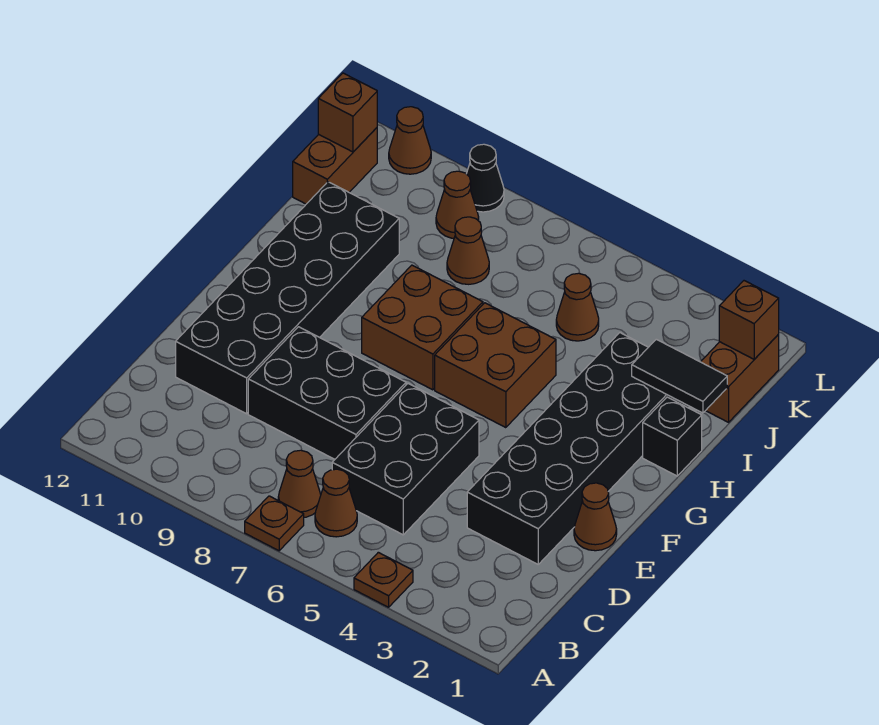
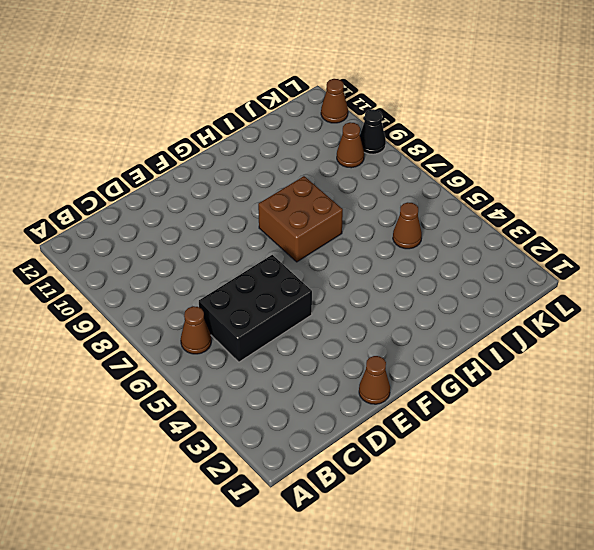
none -> brown plate A4 level 1
none -> brown plate A7 level 1
none -> brown cone B7 level 1

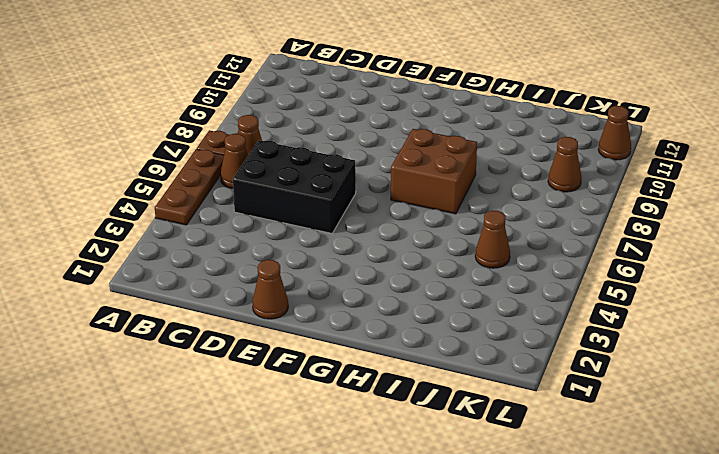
brown plate A4:A6 level 1 -> brown plate A4 level 1
none -> black brick D2:I3 level 1
none -> black brick D7:E9 level 1
none -> black brick D10:I11 level 1

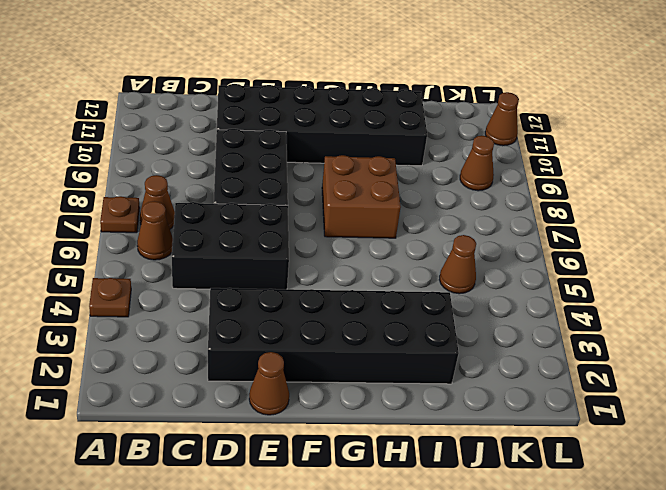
none -> brown brick G5:H6 level 1
none -> black brick H1 level 1
none -> brown brick J1:K1 level 1

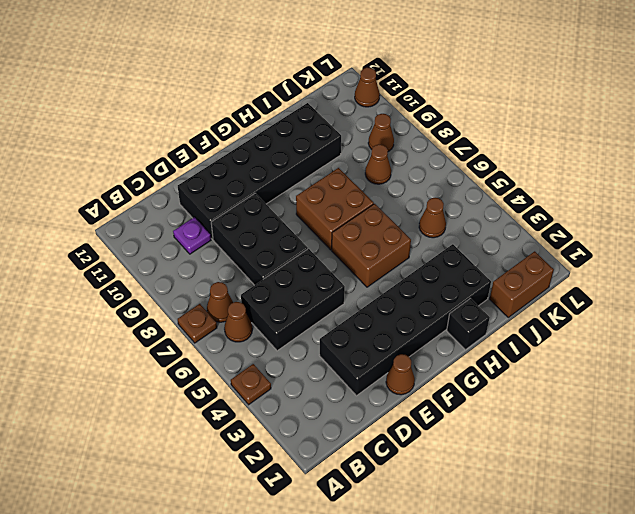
purple plate C10 level 1 -> none
none -> brown brick J12:K12 level 1
none -> black cone L9 level 1
none -> black tile I1:I2 level 2

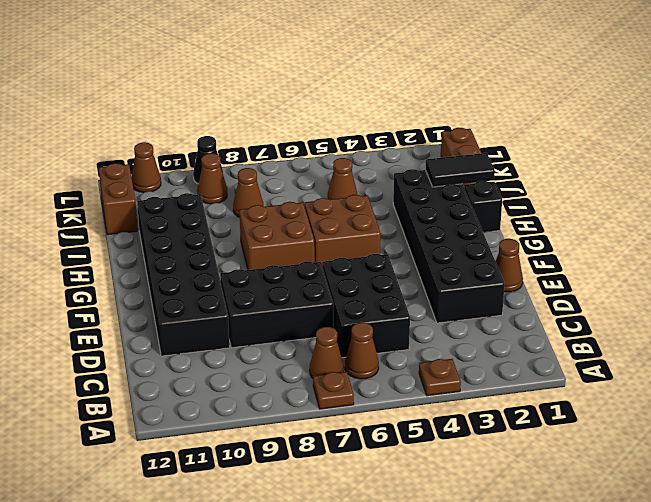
none -> brown brick K1 level 2
none -> brown brick K12 level 2

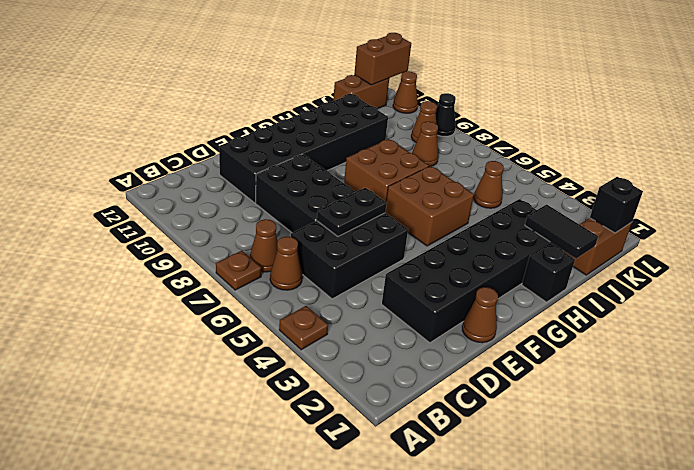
black plate D6:E6 level 2 -> none
black brick K1 level 2 -> brown brick K1 level 2
brown brick K12:L12 level 2 -> brown brick K12 level 2

